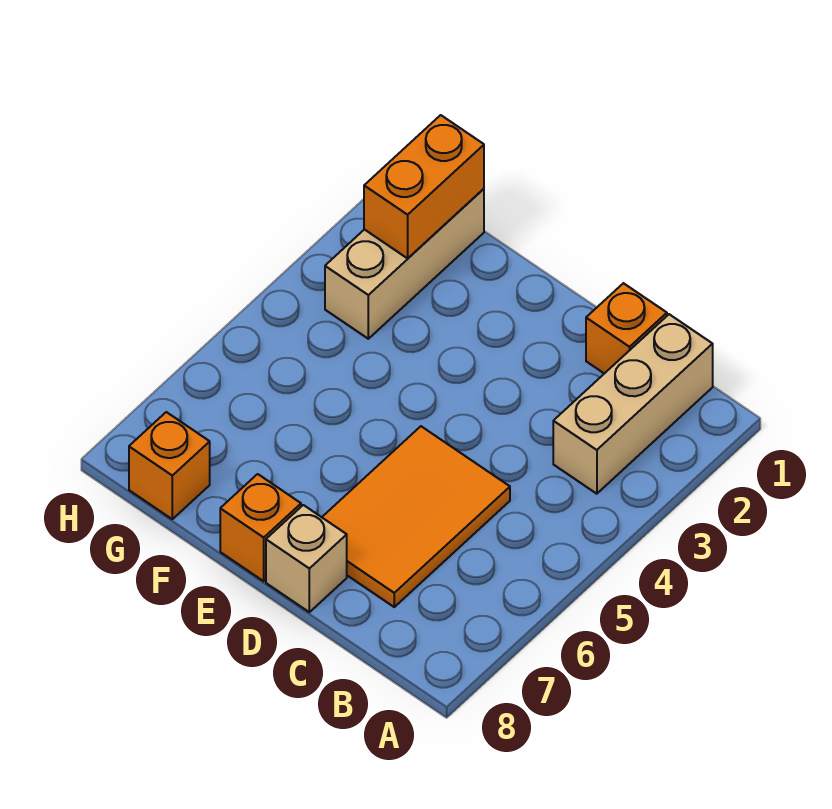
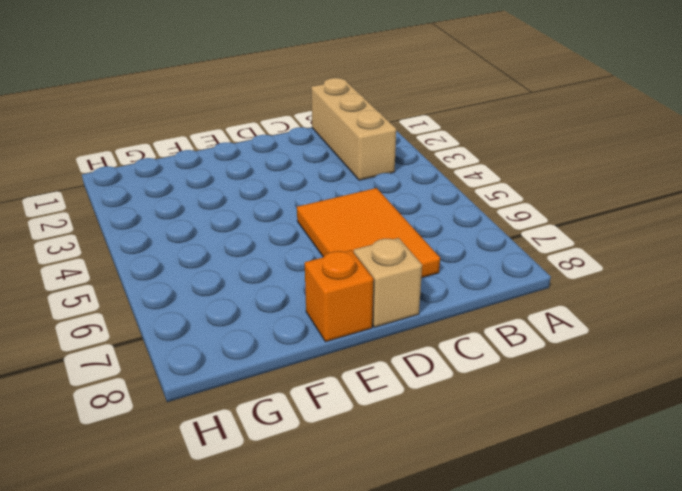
none -> orange brick C1 level 1
none -> tan brick G1:G3 level 1

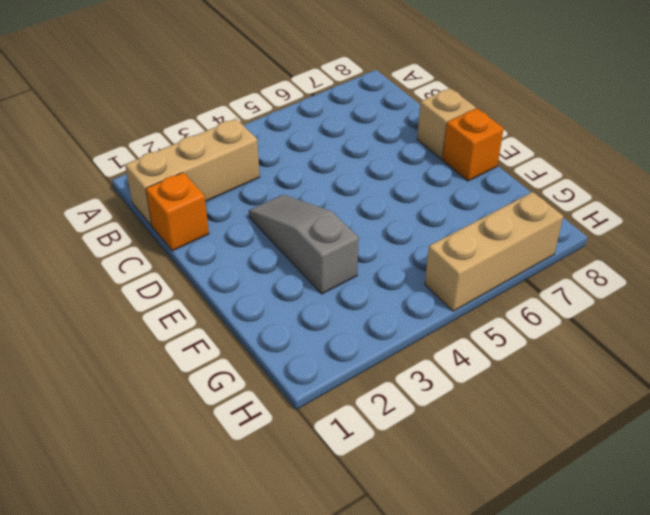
grey slope D3:F3 level 1 top F -> none
tan brick H5:H7 level 1 -> tan brick G1:G3 level 1
none -> orange tile C5:D7 level 1
none -> orange brick G8 level 1

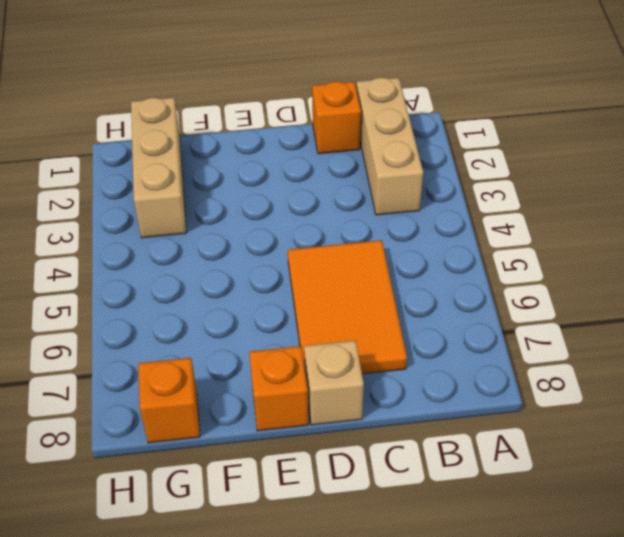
none -> orange brick G1:G2 level 2

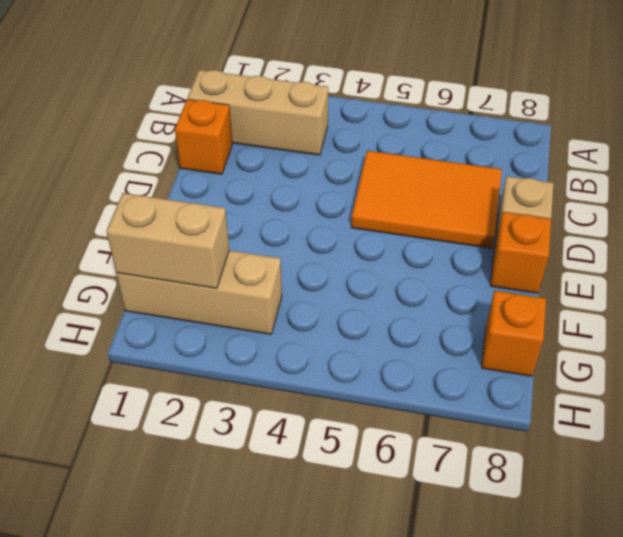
tan brick G1:G2 level 2 -> orange brick G1:G2 level 2

